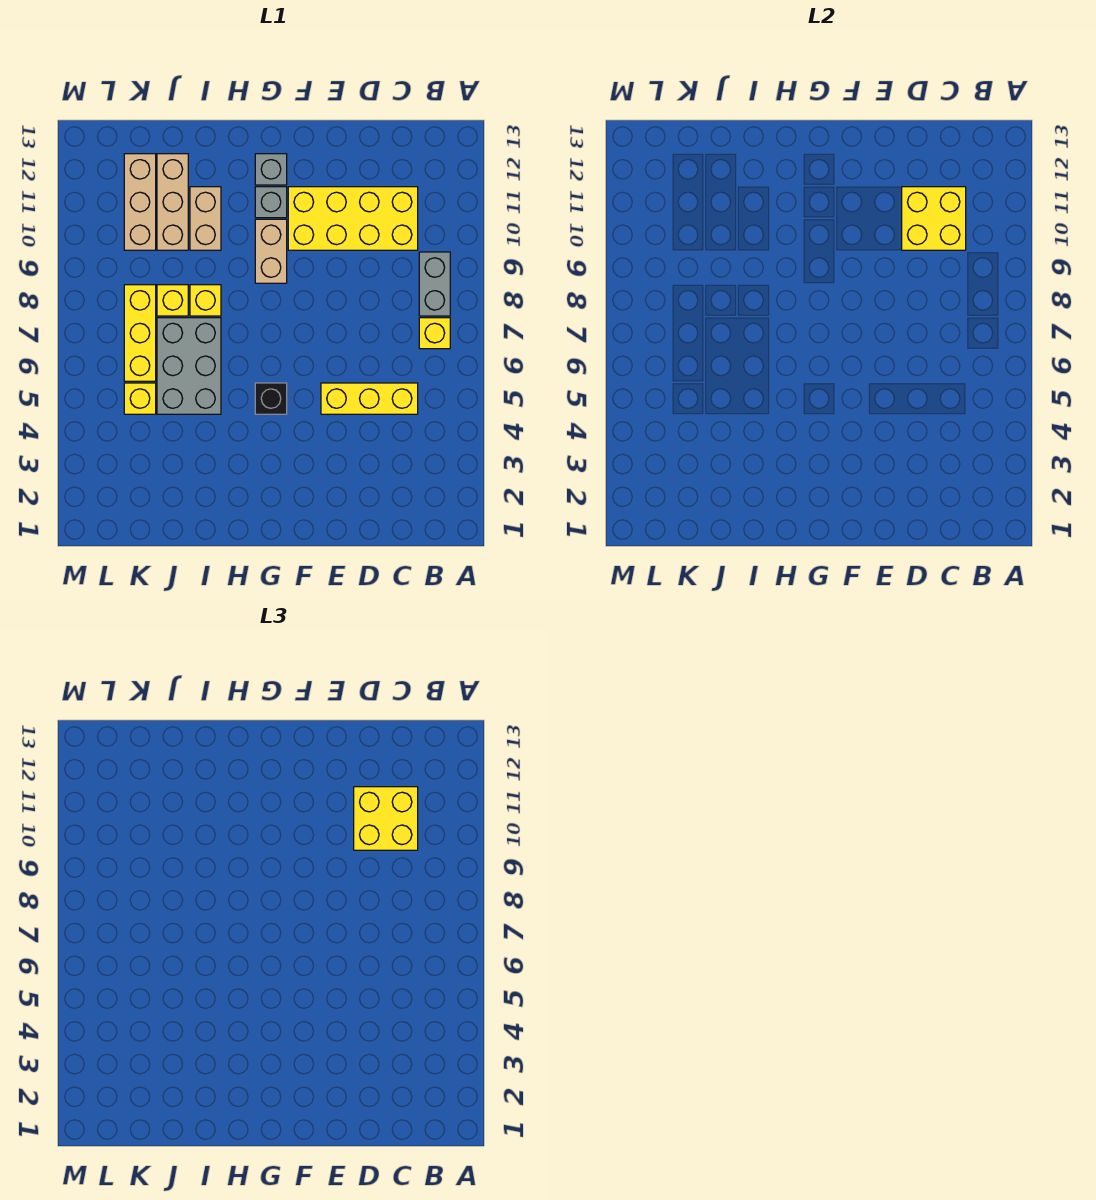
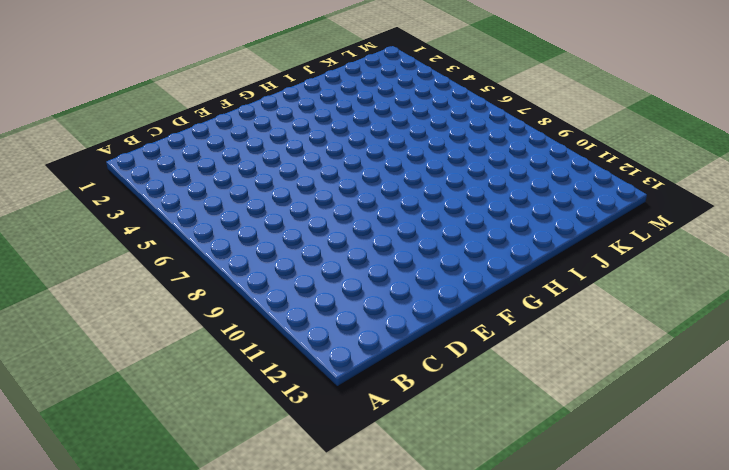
none -> yellow brick B7 level 1
none -> grey brick B8:B9 level 1
none -> yellow brick C5:E5 level 1

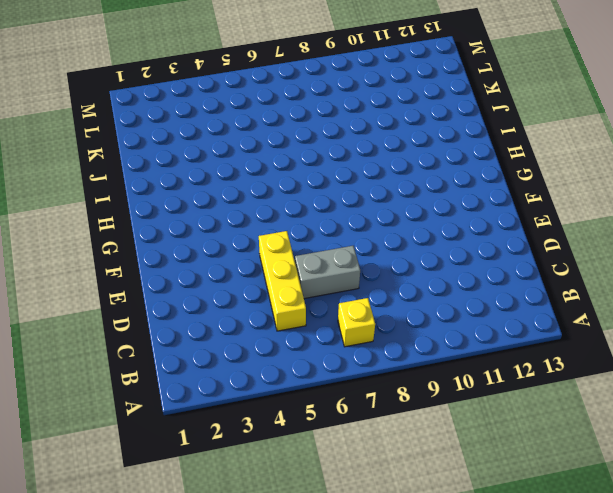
grey brick D6:D7 level 1 -> grey brick B8:B9 level 1
none -> yellow brick C10:F11 level 1
none -> black brick G5 level 1
none -> tan brick G9:G10 level 1

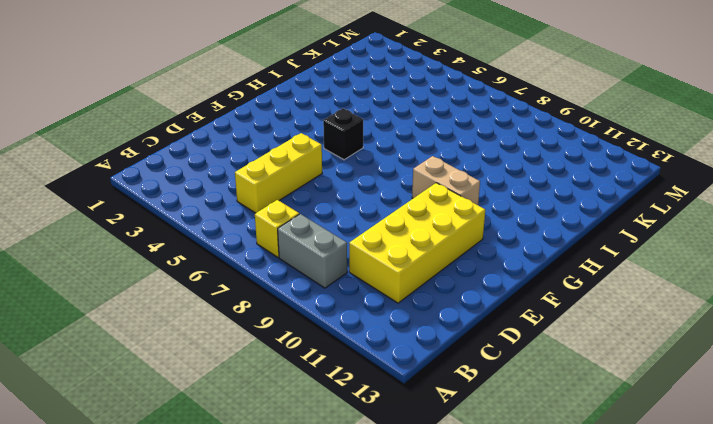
none -> grey brick G11 level 1
none -> grey brick G12 level 1
none -> grey brick I5:J7 level 1

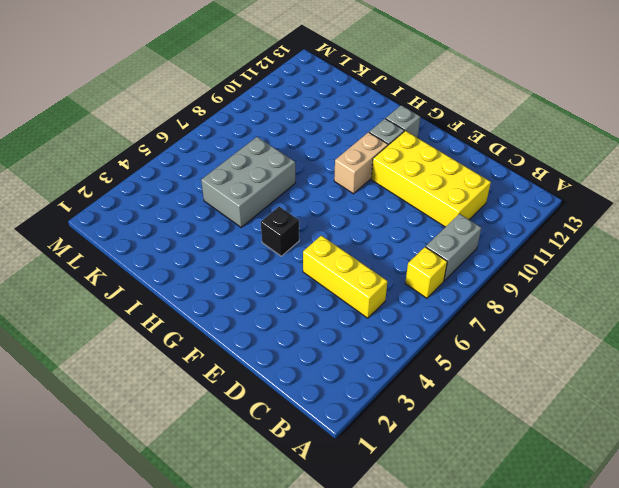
none -> yellow brick I8 level 1
none -> tan brick I10:I11 level 1
none -> yellow brick J8 level 1

